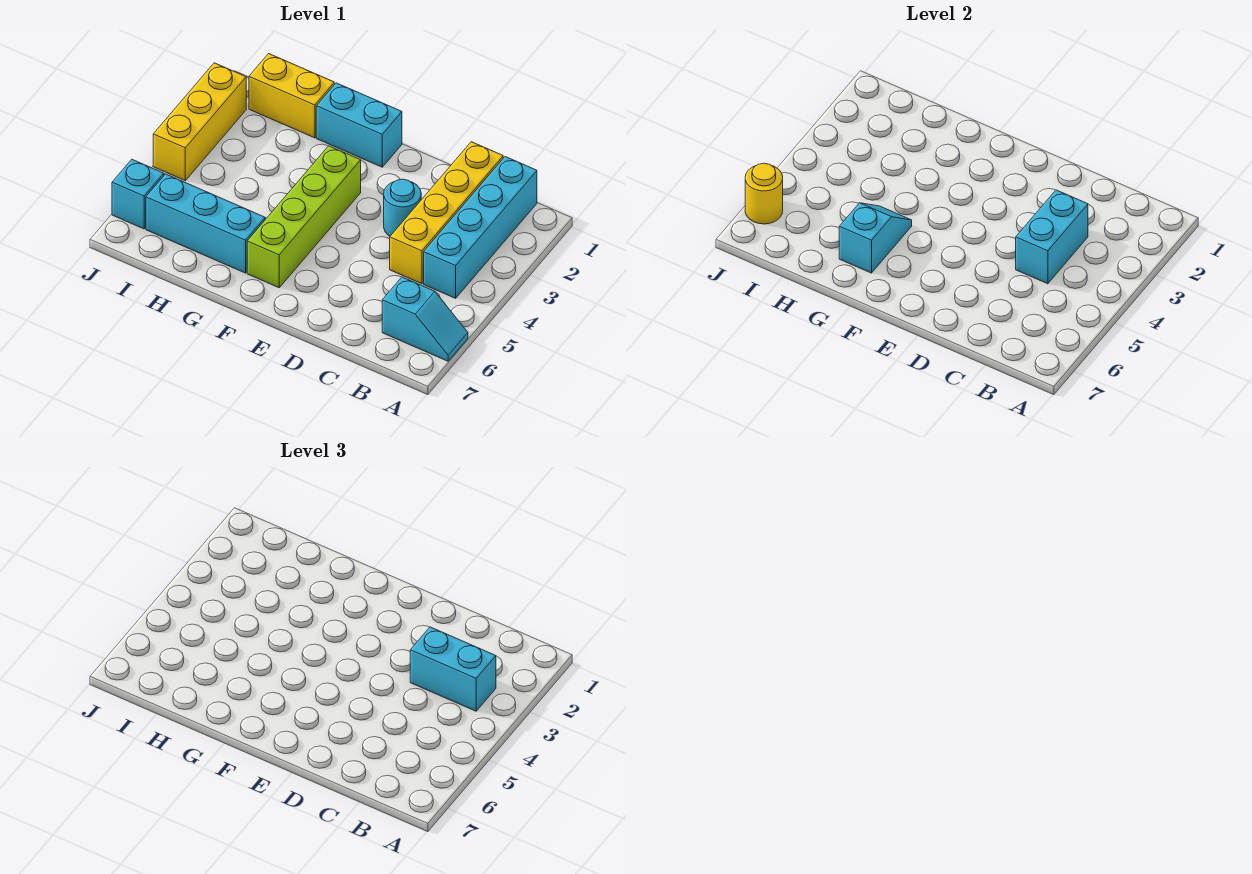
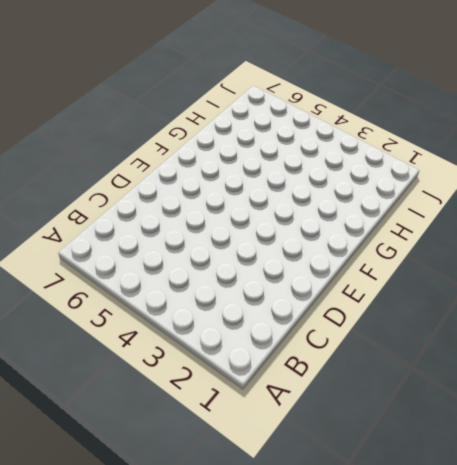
none -> cyan slope A6:B6 level 1 top B
none -> cyan brick B1:B4 level 1
none -> yellow brick C1:C4 level 1

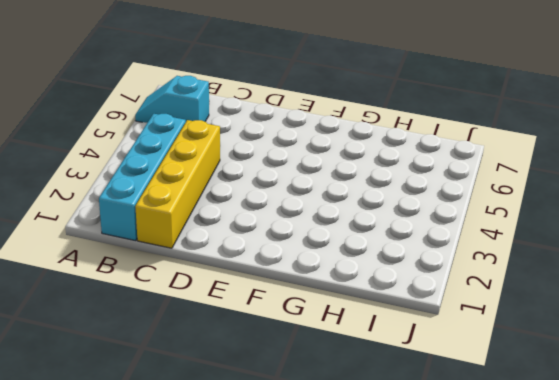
none -> cyan round brick D3 level 1
none -> cyan brick F1:G1 level 1
none -> lime brick F3:F6 level 1

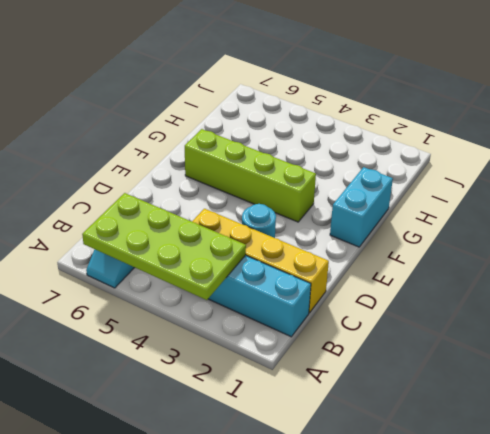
lime plate A3:B6 level 2 -> none
none -> cyan brick G6:I6 level 1
none -> yellow brick H1:I1 level 1
none -> yellow brick J2:J4 level 1

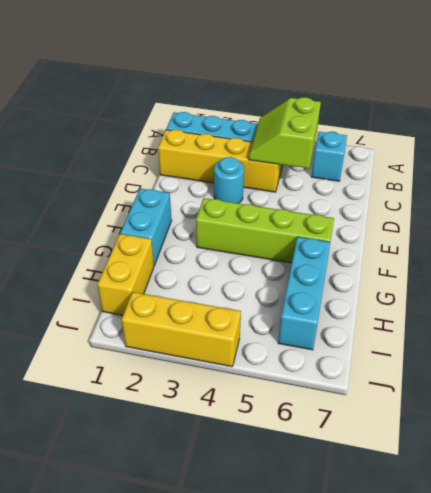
lime slope B4:C5 level 2 top 5 -> cyan brick C3:C4 level 2
none -> cyan brick J6 level 1
none -> cyan slope G5:G6 level 2 top 6
none -> yellow round brick J6 level 2

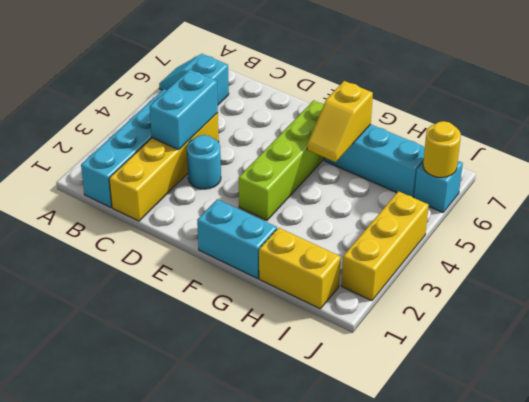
yellow slope G5:G6 level 2 top 6 -> cyan slope G5:G6 level 2 top 6
none -> cyan brick B3:C3 level 3

